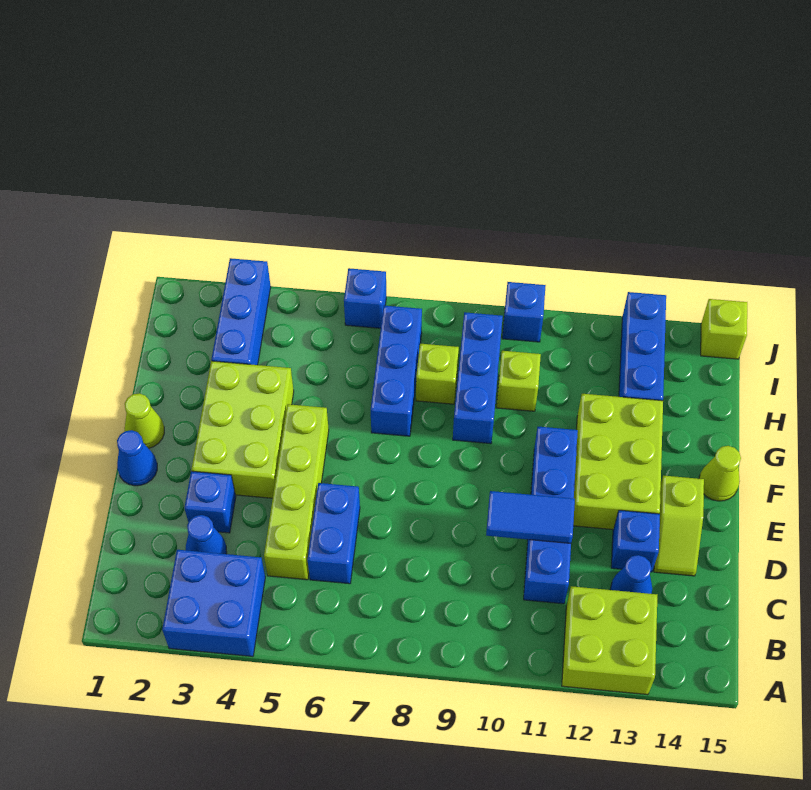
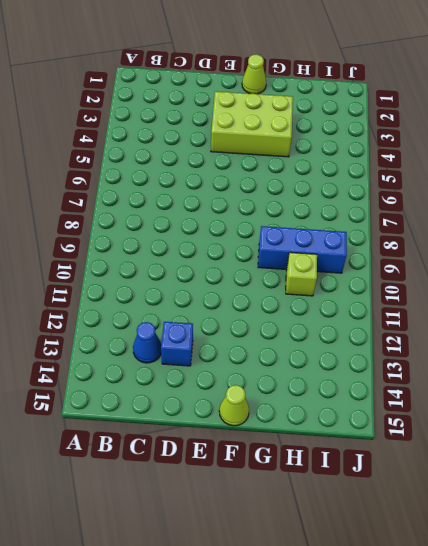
none -> blue brick A3:B4 level 1
none -> lime brick A12:B13 level 1
none -> blue cone C3 level 1

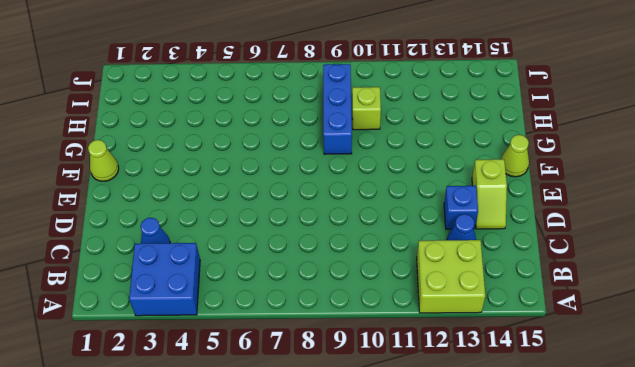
none -> lime brick C5:F5 level 1
none -> blue brick C6:D6 level 1
none -> blue brick C11:F11 level 1

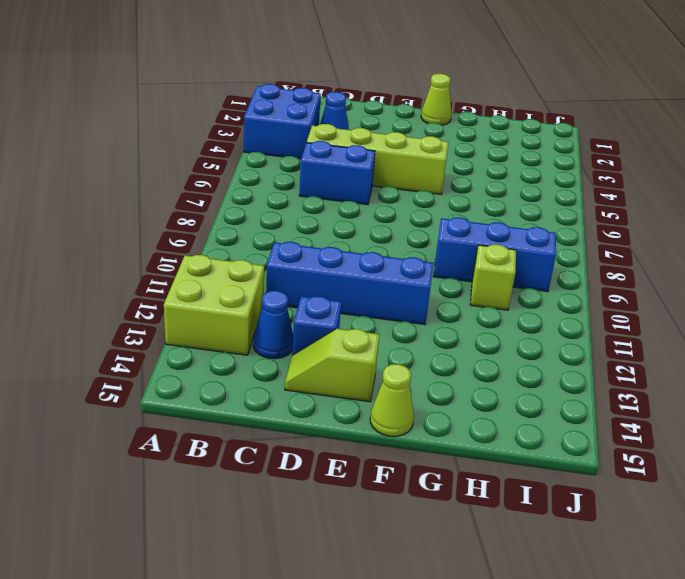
none -> blue brick D3 level 1
none -> blue cone E1 level 1
none -> lime brick E3:G4 level 1

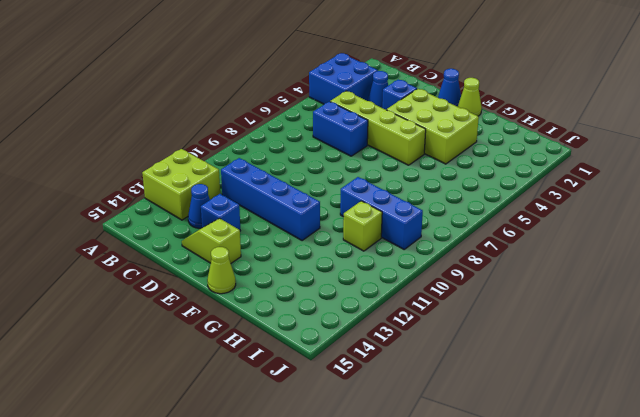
none -> lime brick E12:G13 level 1
none -> blue brick G7:I7 level 1
none -> blue brick H3:J3 level 1

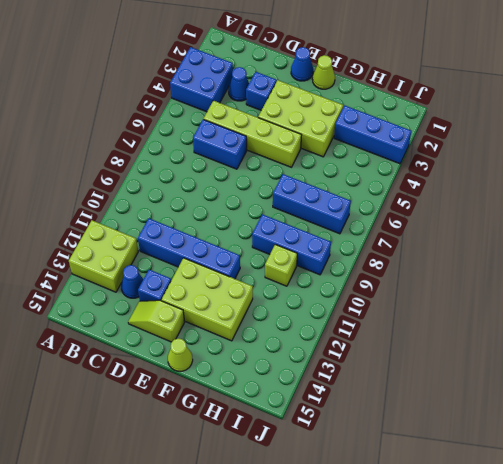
none -> lime brick H8 level 1
none -> blue brick H13:J13 level 1
none -> blue brick J6 level 1

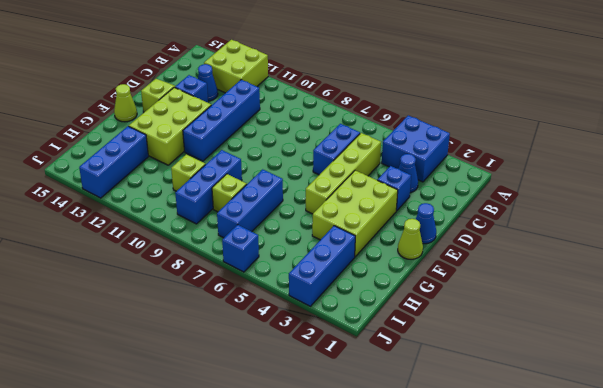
none -> blue brick J10 level 1
none -> lime brick J15 level 1
none -> blue tile D10:D11 level 2

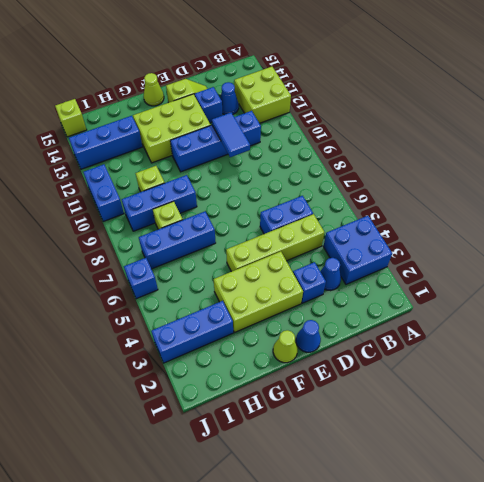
blue brick J10:J11 level 1 -> blue brick J10 level 1

